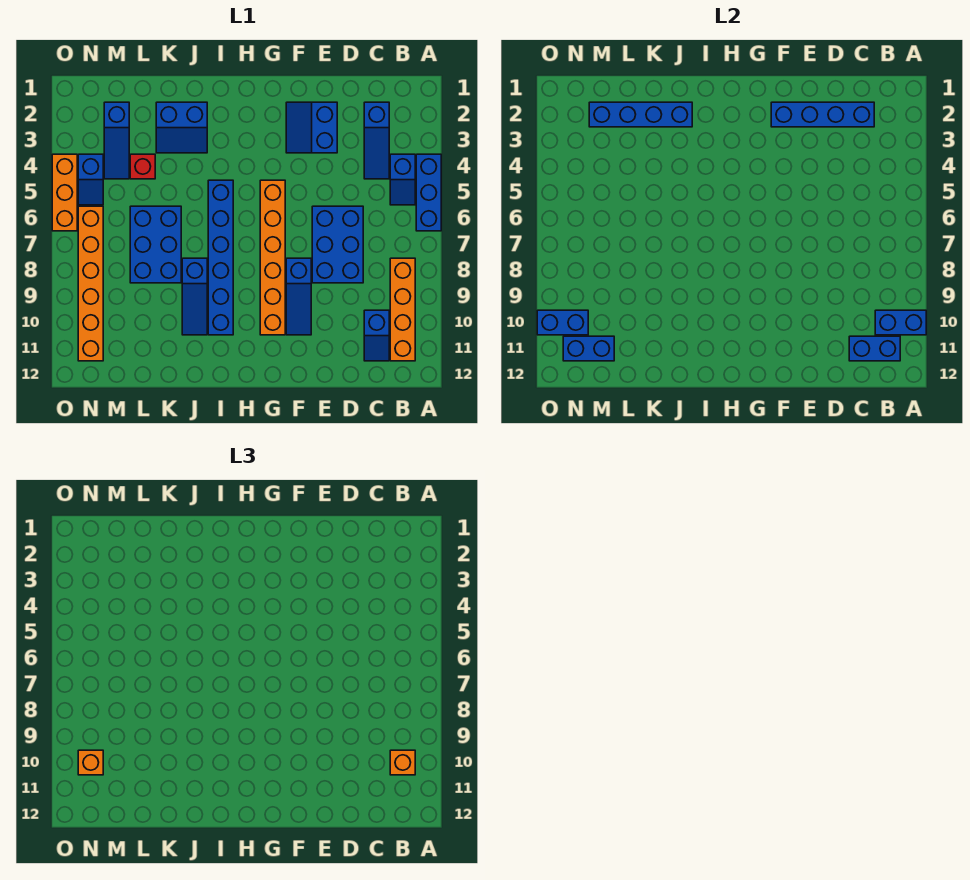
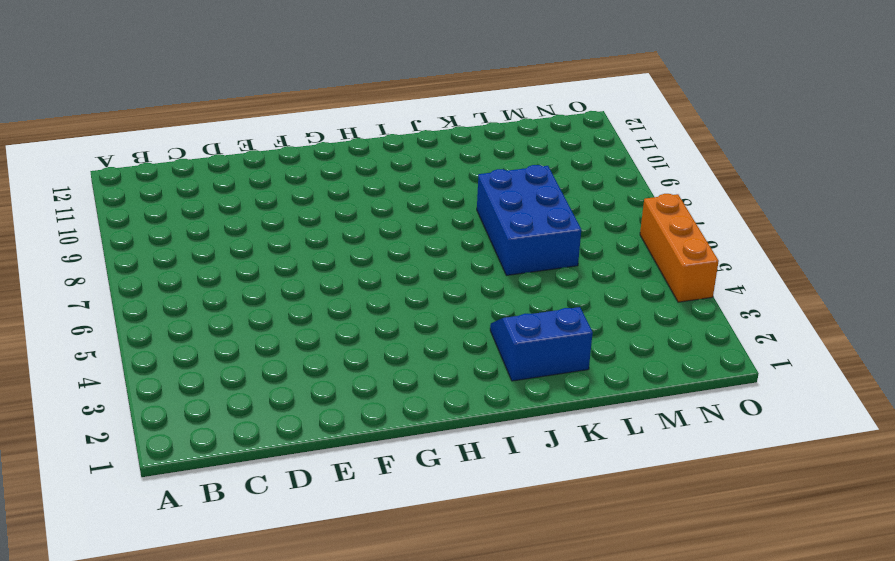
none -> blue brick A4:A6 level 1
none -> blue slope B4:B5 level 1 top 4
none -> orange brick B8:B11 level 1

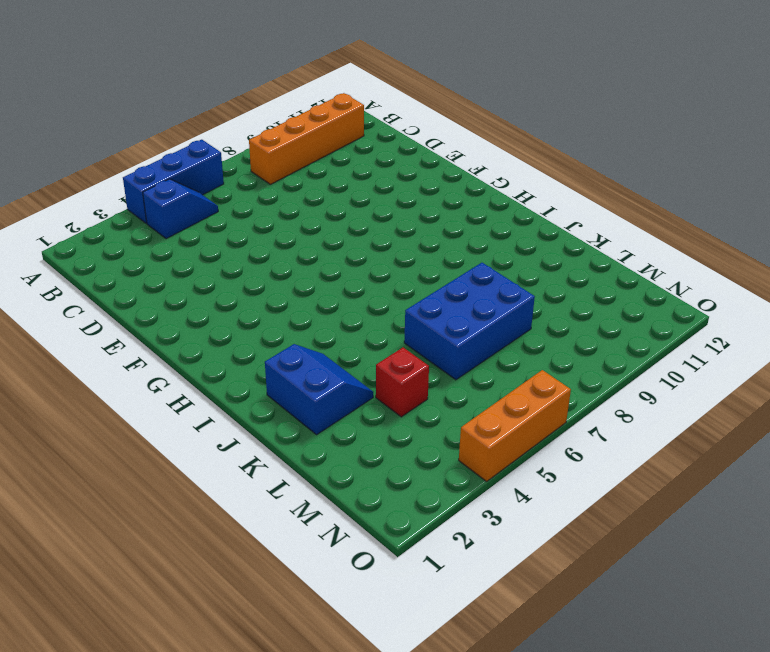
none -> blue slope C2:C4 level 1 top 2
none -> blue slope C10:C11 level 1 top 10
none -> blue brick D6:E8 level 1

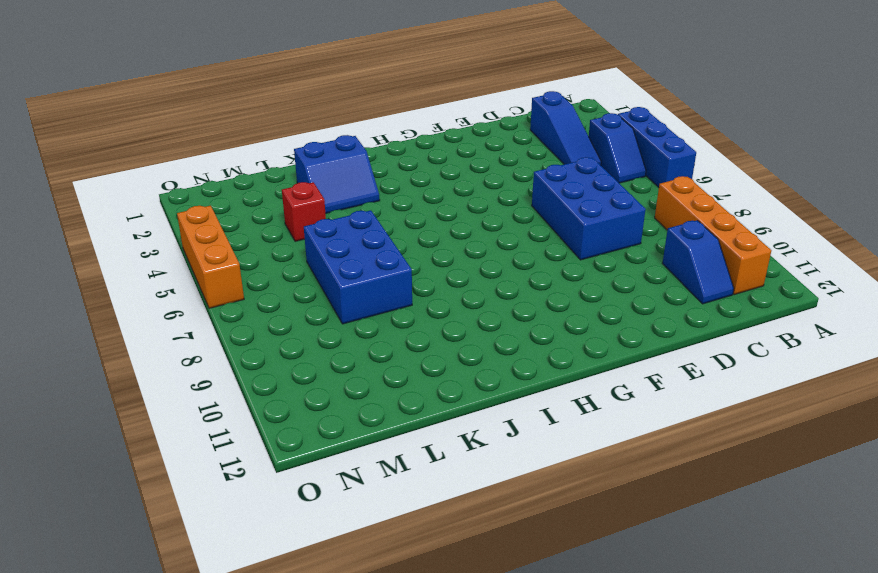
none -> blue slope E2:F3 level 1 top E
none -> blue slope F8:F10 level 1 top 8
none -> orange brick G5:G10 level 1

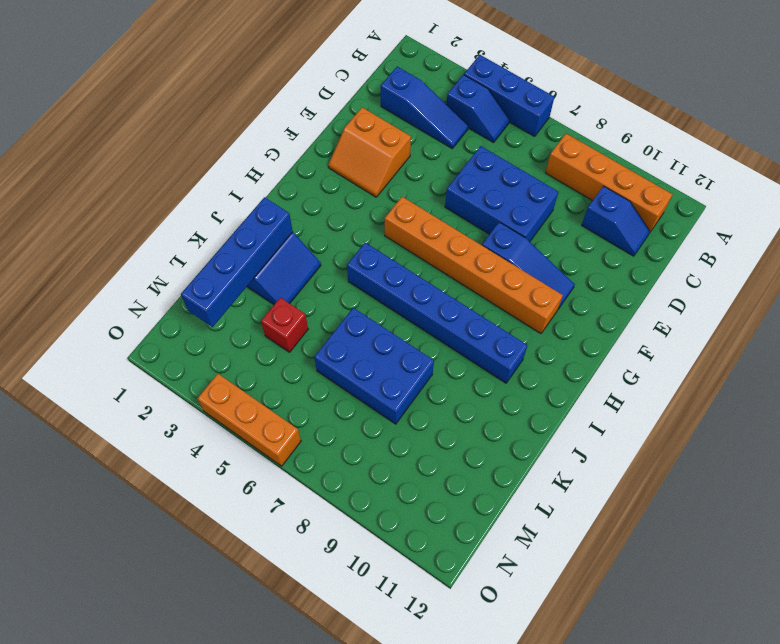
orange slope E2:F3 level 1 top E -> blue slope E2:F3 level 1 top E
none -> blue slope J8:J10 level 1 top 8
none -> blue slope M2:M4 level 1 top 2
none -> blue slope N4:N5 level 1 top 4

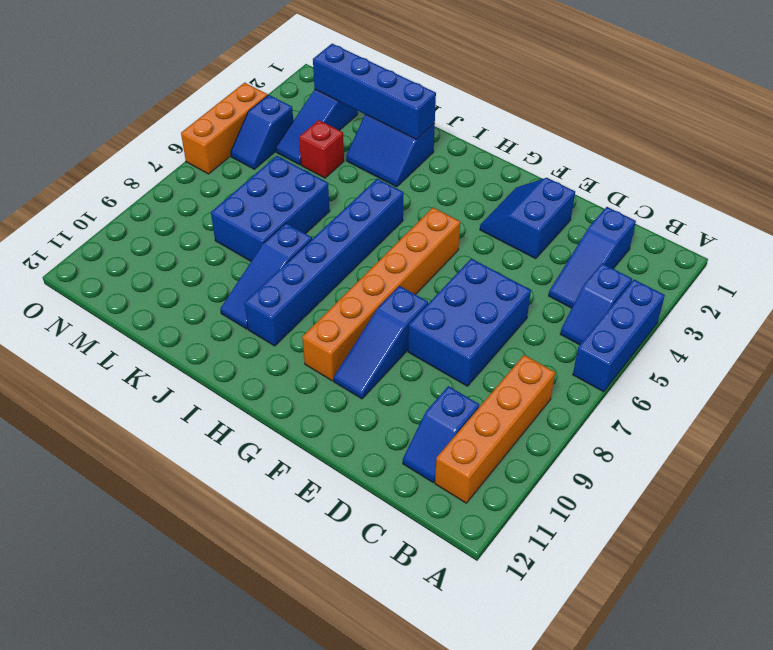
none -> orange brick N6:N11 level 1
none -> blue brick A10:B10 level 2
none -> blue brick B11:C11 level 2

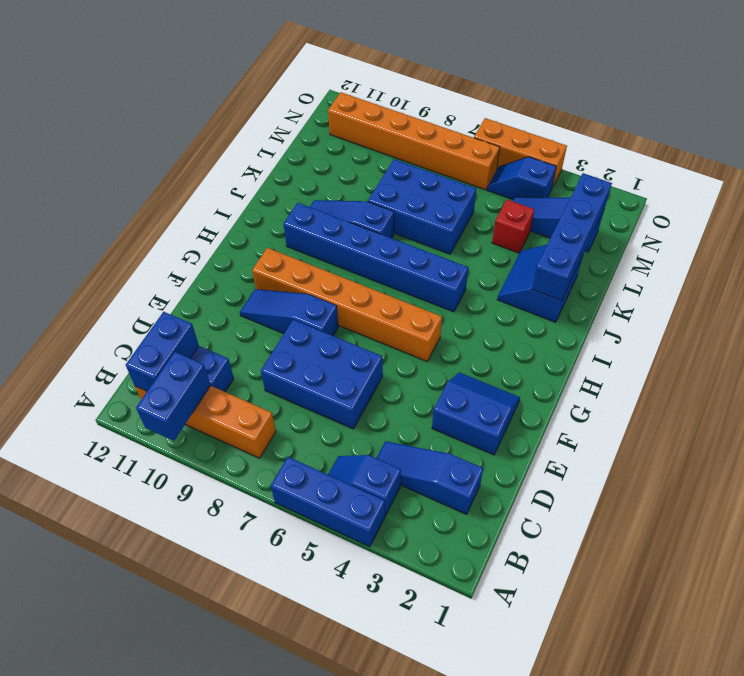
none -> blue brick C2:F2 level 2
none -> blue brick M11:N11 level 2
none -> blue brick N10:O10 level 2

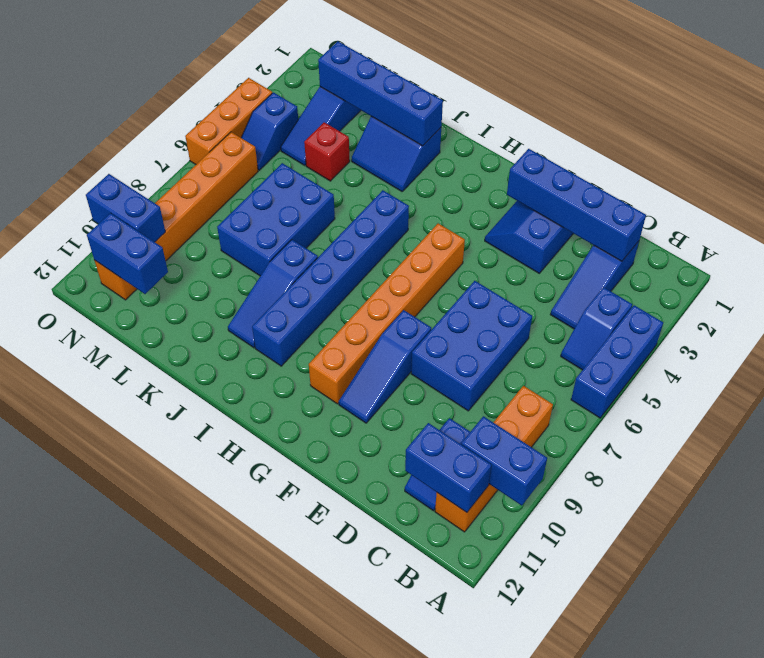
none -> orange brick B10 level 3
none -> orange brick N10 level 3

